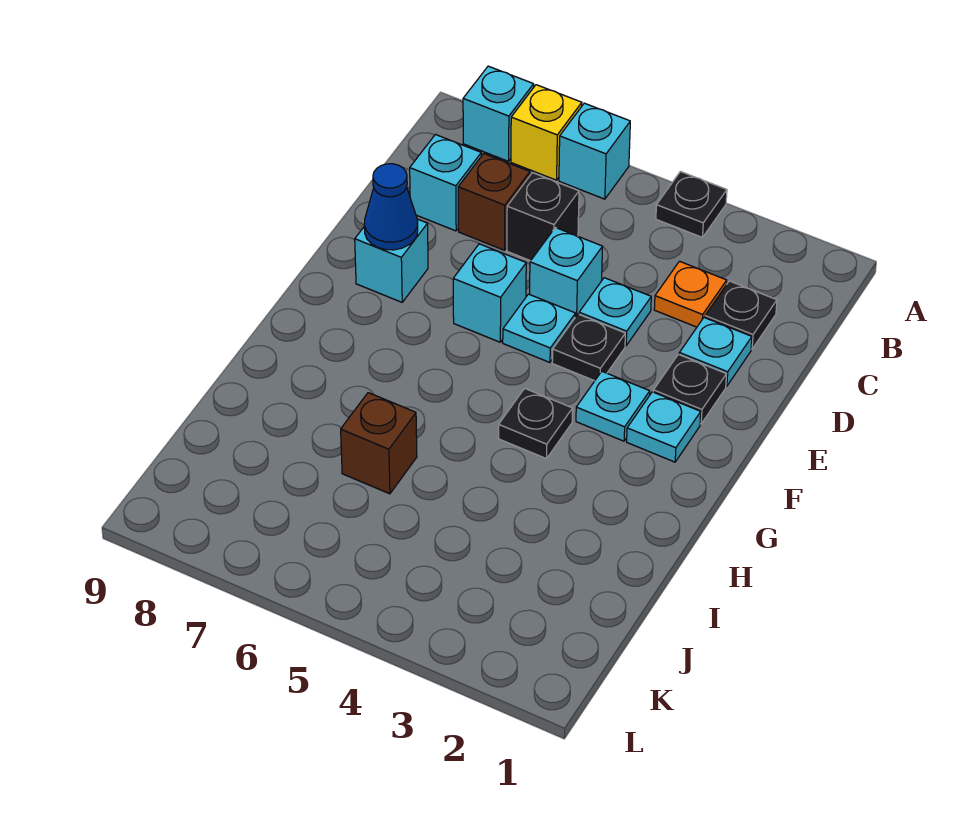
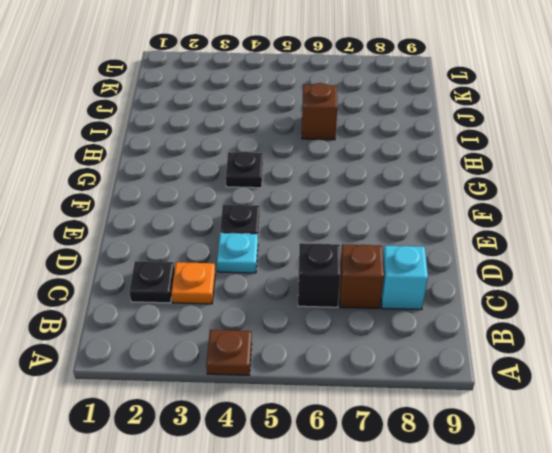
brown plate A4 level 1 -> black plate A4 level 1
none -> cyan brick A6 level 1
none -> yellow brick A7 level 1
none -> cyan brick A8 level 1

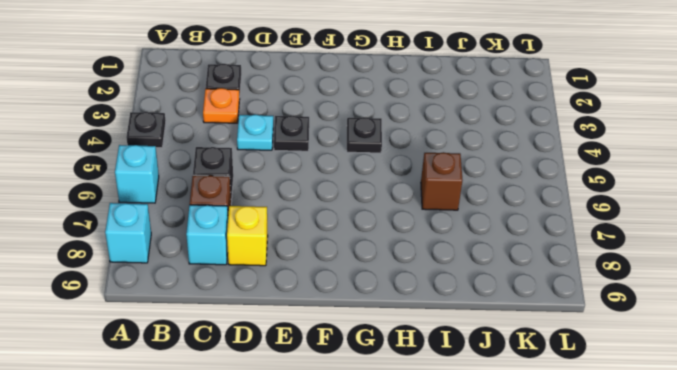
yellow brick D8 level 1 -> yellow brick A7 level 1
none -> cyan plate D2 level 1
none -> cyan brick D5 level 1
none -> black plate E2 level 1

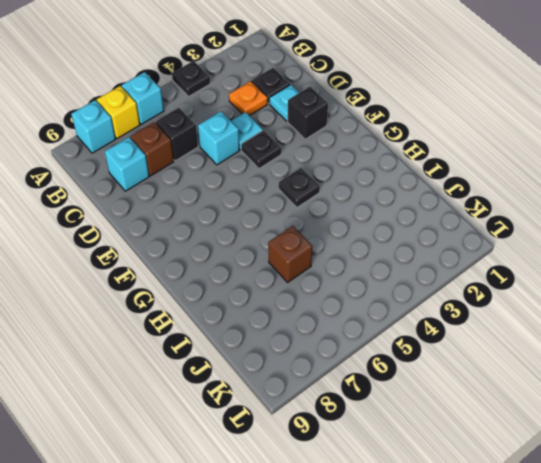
black brick E2 level 1 -> black plate E2 level 1
none -> cyan plate E5 level 1
none -> cyan brick E6 level 1
none -> cyan brick E8 level 1

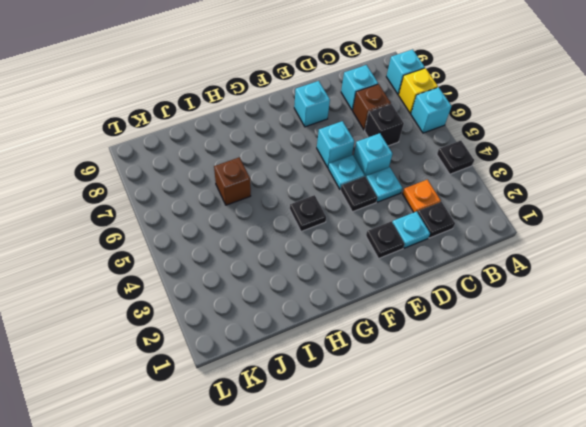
none -> cyan plate F2 level 1
none -> cyan plate F3 level 1
none -> blue cone E8 level 2

